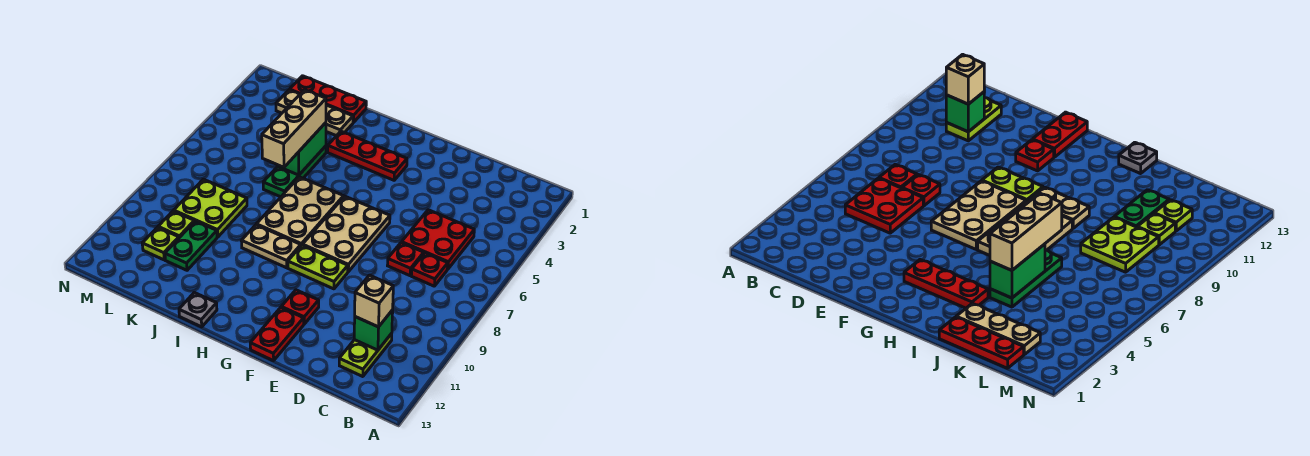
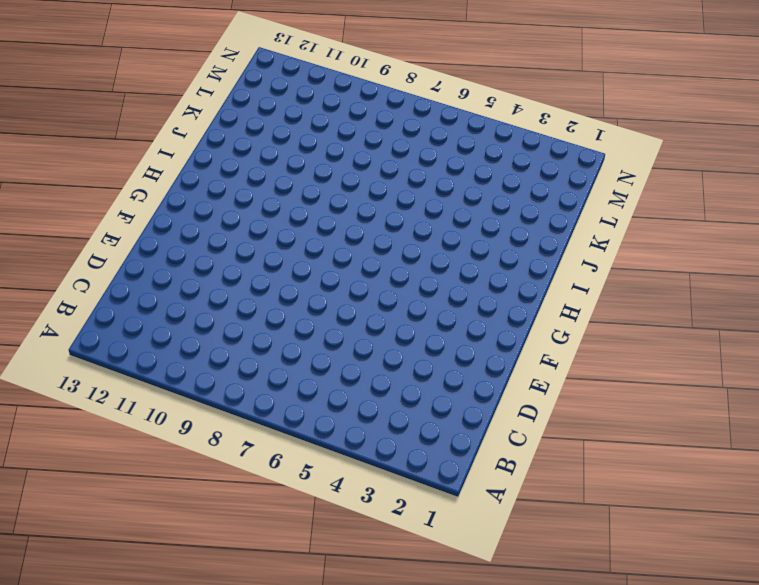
none -> red plate C5:D6 level 1
none -> red plate C7 level 1
none -> lime plate C11:C12 level 1

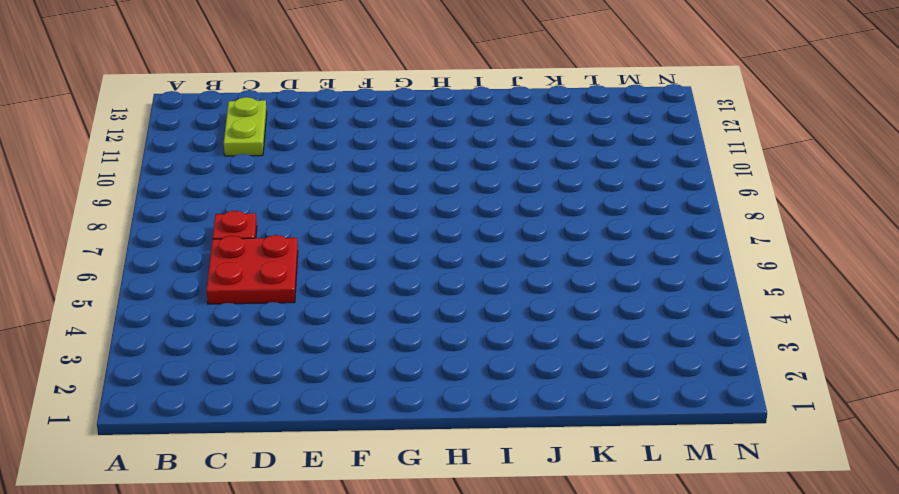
none -> red plate D7 level 1
none -> tan plate F6:G8 level 1
none -> lime plate F9:G9 level 1

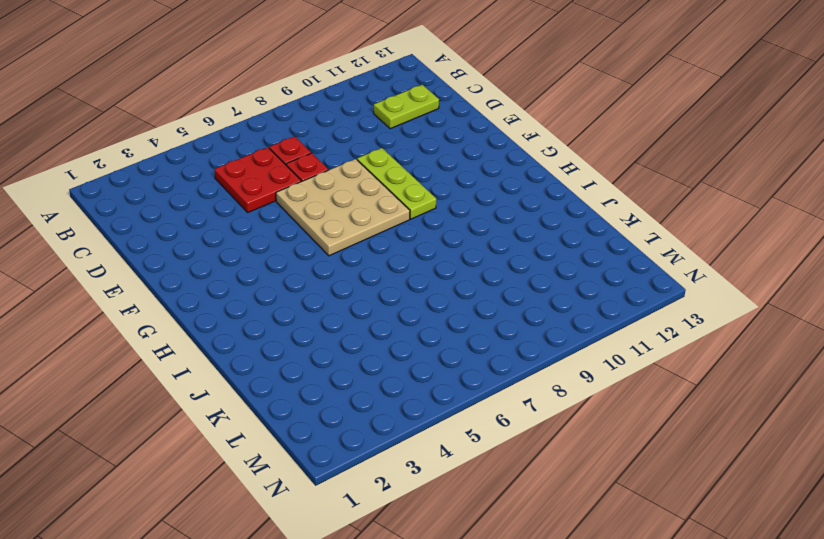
tan plate E6:G8 level 1 -> tan plate F6:G8 level 1
lime plate E9:G9 level 1 -> lime plate F9:G9 level 1
none -> red plate F11 level 1
none -> red plate F12:F13 level 1
none -> red plate G3:I3 level 1

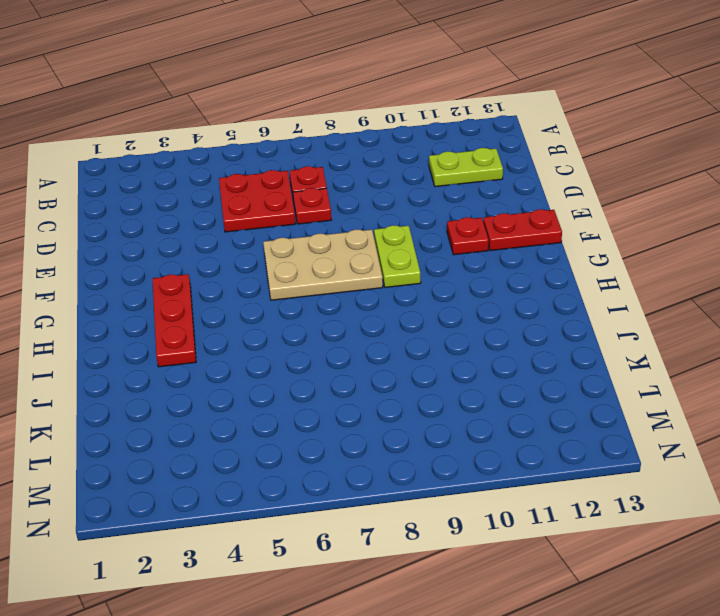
none -> tan plate H6:I8 level 1
none -> tan plate H9:I9 level 1
none -> grey plate I13 level 1

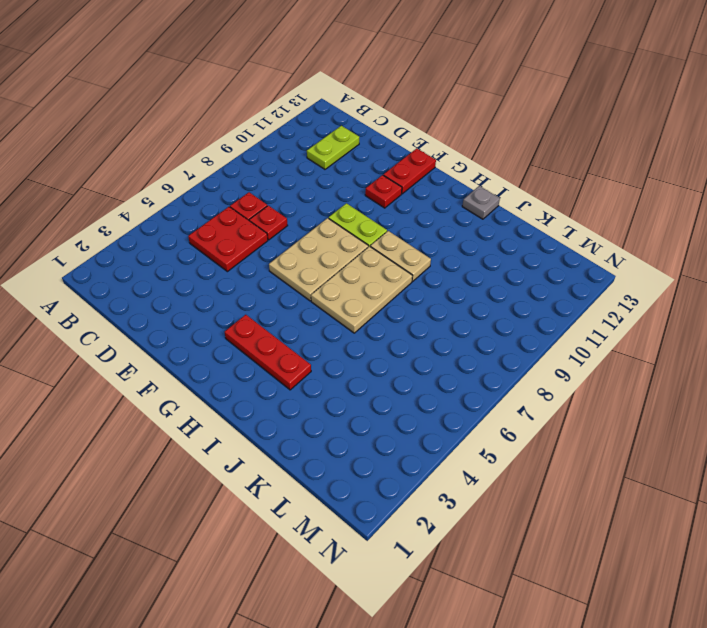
none -> red plate J1:L1 level 1
none -> tan plate J2:L2 level 1
none -> green plate J4:J6 level 1

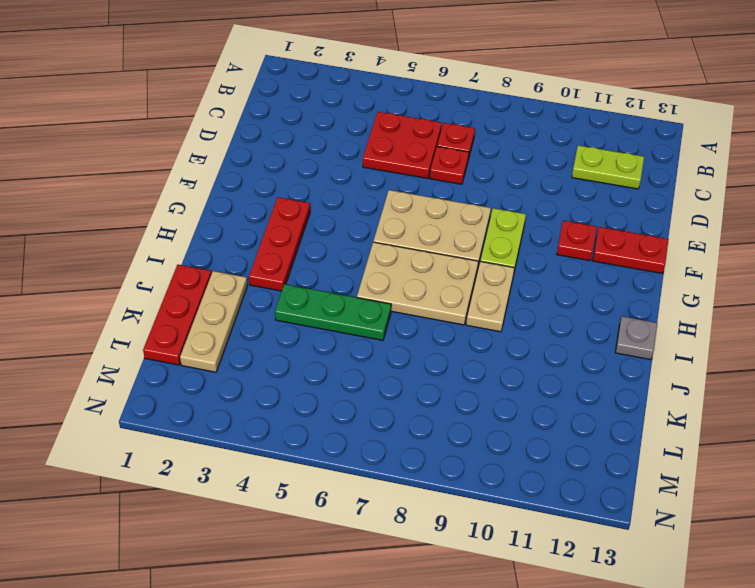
none -> lime plate K8:L9 level 1
none -> green plate K10:K11 level 1
none -> lime plate L10 level 1

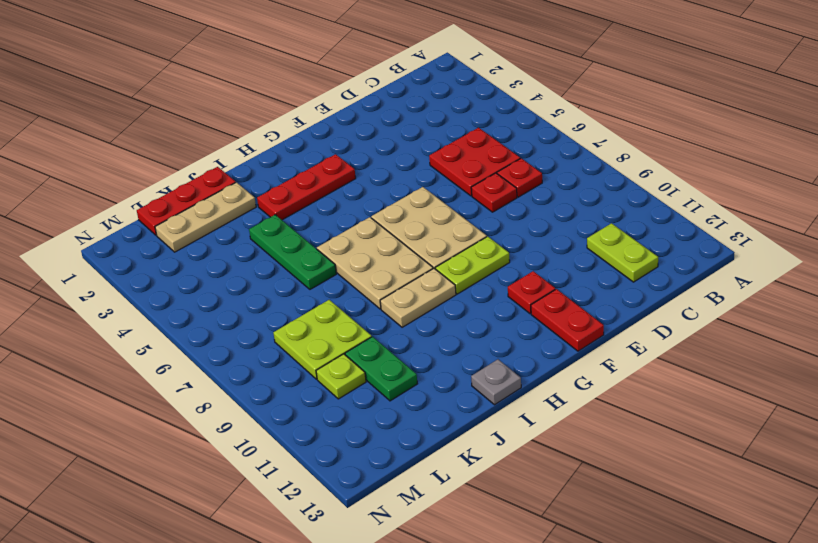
none -> lime plate L11 level 1
none -> green brick C11 level 2
none -> green brick J4:J5 level 2

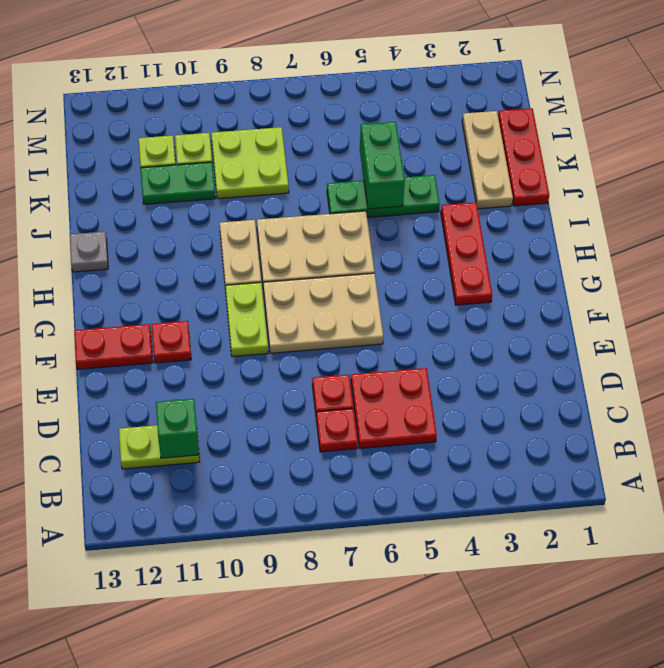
green brick J5:K5 level 2 -> green brick J4:J5 level 2
none -> tan brick C11 level 3
none -> tan brick J4:J6 level 3

